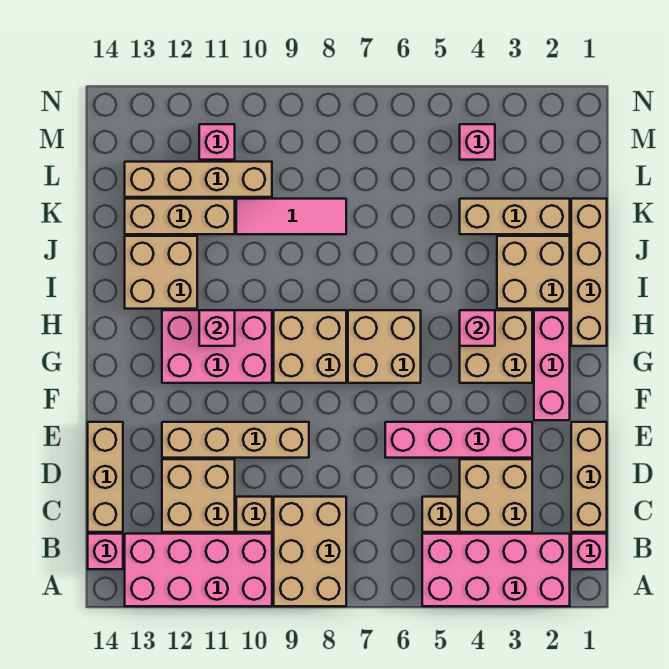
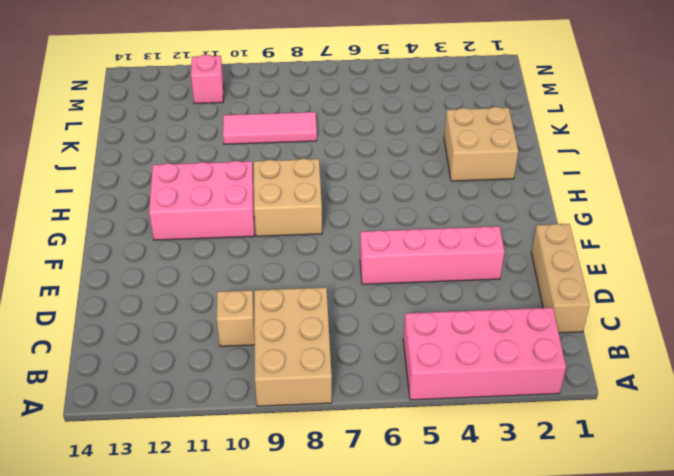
none -> pink brick A10:B13 level 1
none -> pink brick B1 level 1
none -> pink brick B14 level 1

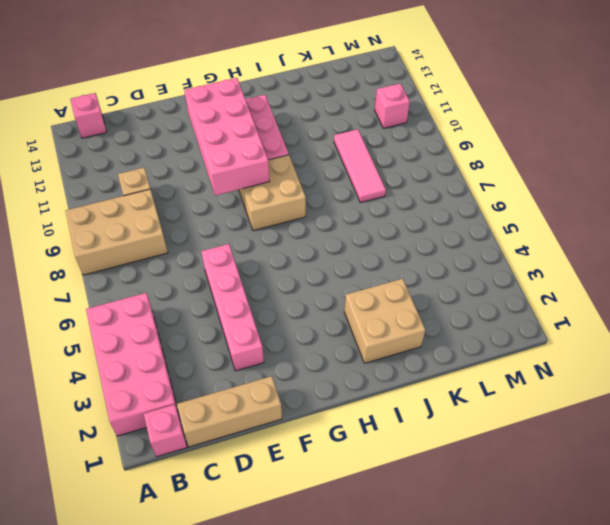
pink brick F9:G12 level 2 -> pink brick A10:B13 level 1
none -> tan brick C3:D4 level 1
none -> tan brick C5 level 1
none -> tan brick C11:D12 level 1

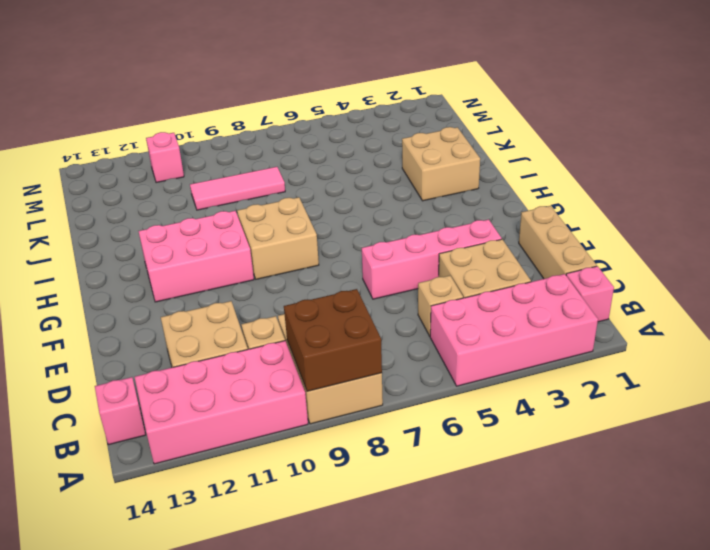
brown brick A8:B9 level 2 -> none
none -> tan brick C14:E14 level 1
none -> tan brick E9:E12 level 1
none -> pink brick F2:H2 level 1

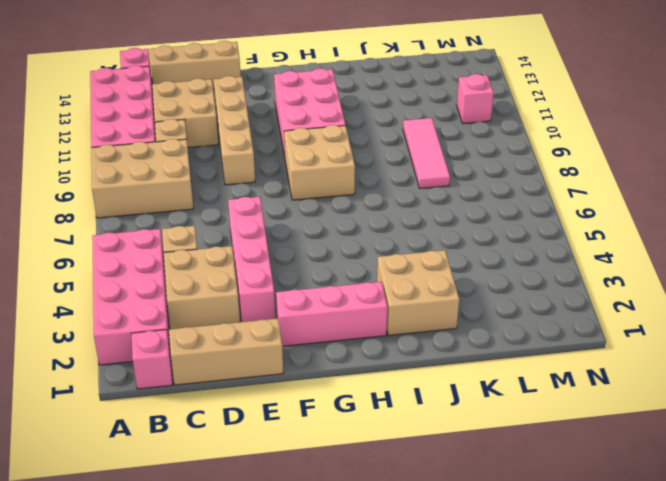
none -> tan brick G3:H4 level 1
none -> tan brick G6:H7 level 1
none -> tan brick H1:K1 level 1

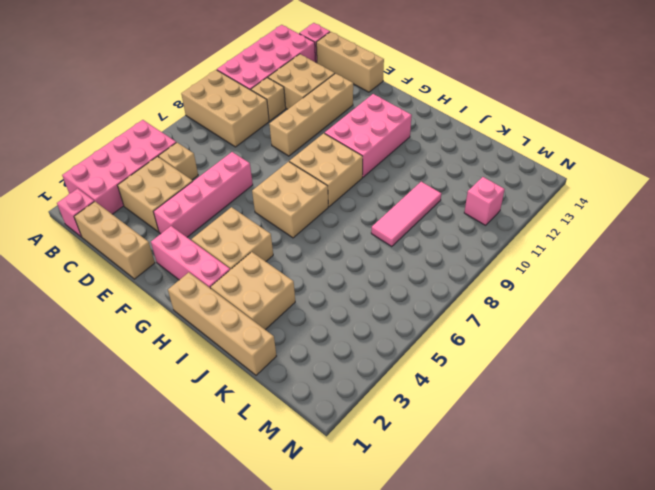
none -> tan brick I12:J13 level 1
none -> tan brick K2:K4 level 1
none -> tan brick K11:K13 level 1

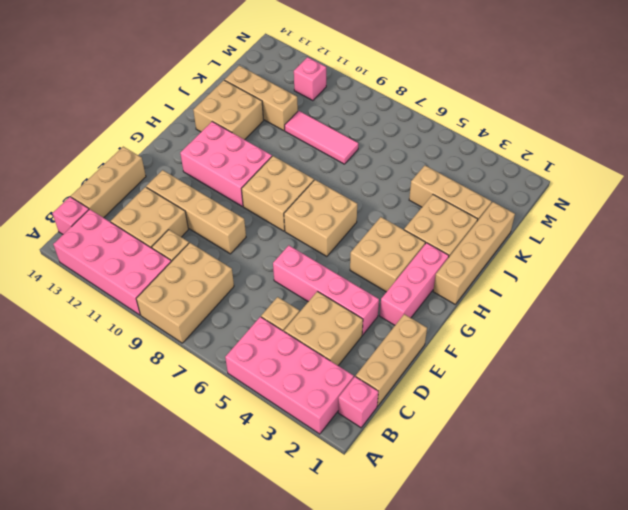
none -> tan brick L10:L13 level 1
none -> pink brick M4 level 1
none -> pink brick H4 level 2

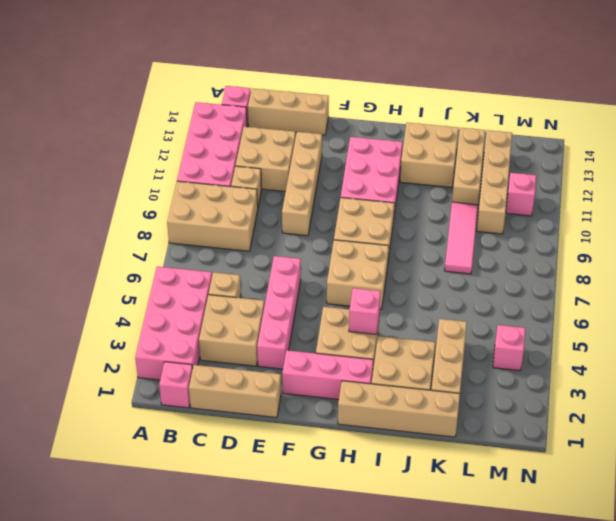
none -> pink brick H11 level 2

